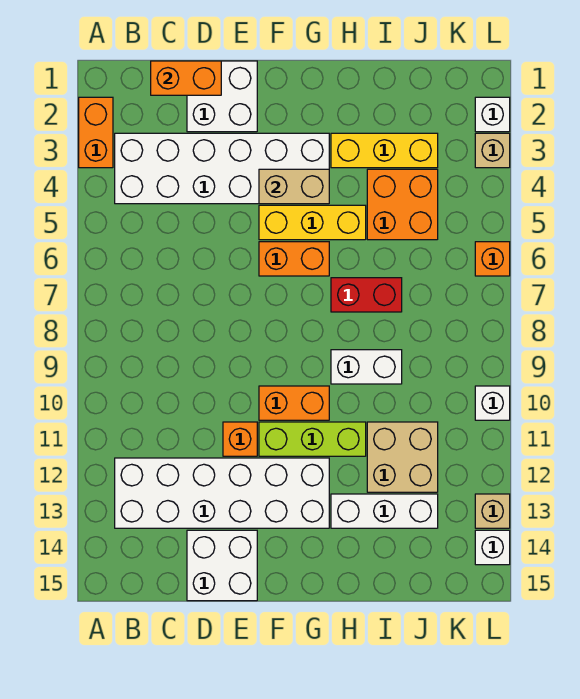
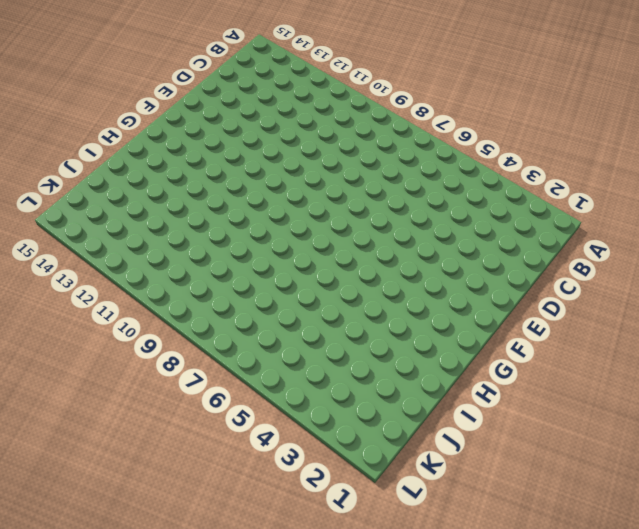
none -> orange brick A2:A3 level 1
none -> white brick B3:G4 level 1
none -> white brick B12:G13 level 1

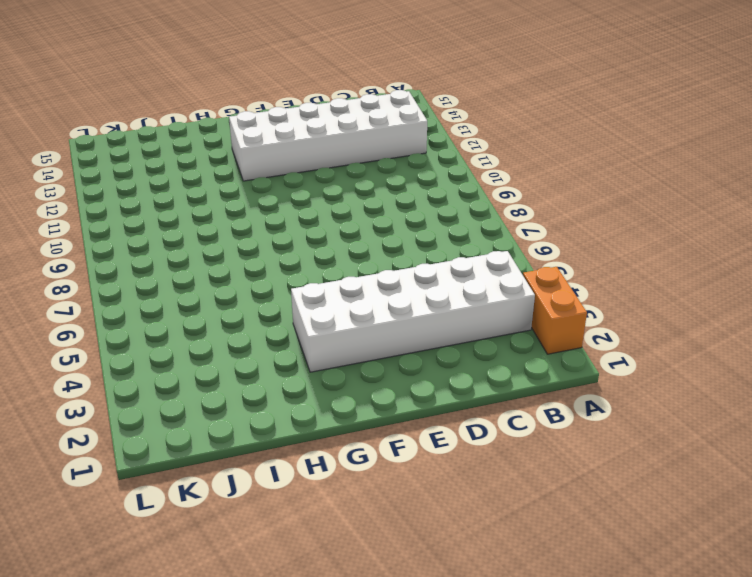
none -> white brick D1:E2 level 1
none -> white brick D14:E15 level 1
none -> orange brick E11 level 1

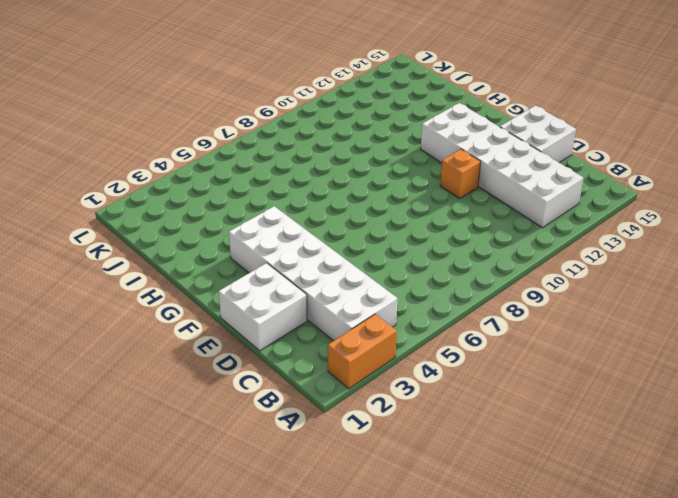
none -> yellow brick F5:H5 level 1
none -> orange brick F6:G6 level 1
none -> orange brick F10:G10 level 1

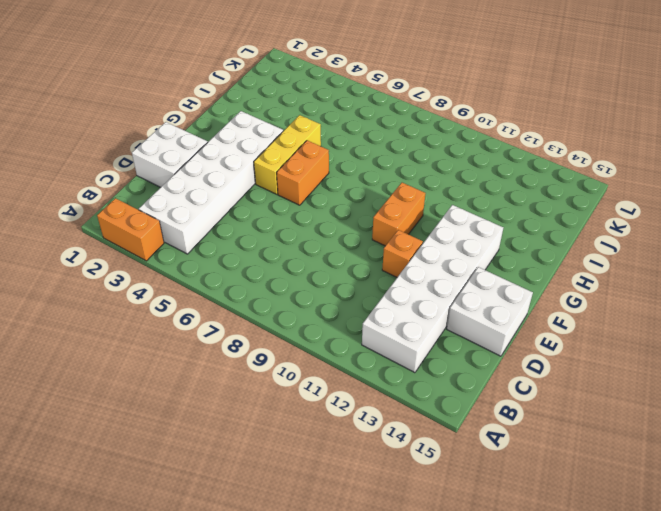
none -> lime brick F11:H11 level 1
none -> yellow brick H3:J3 level 1
none -> red brick H7:I7 level 1

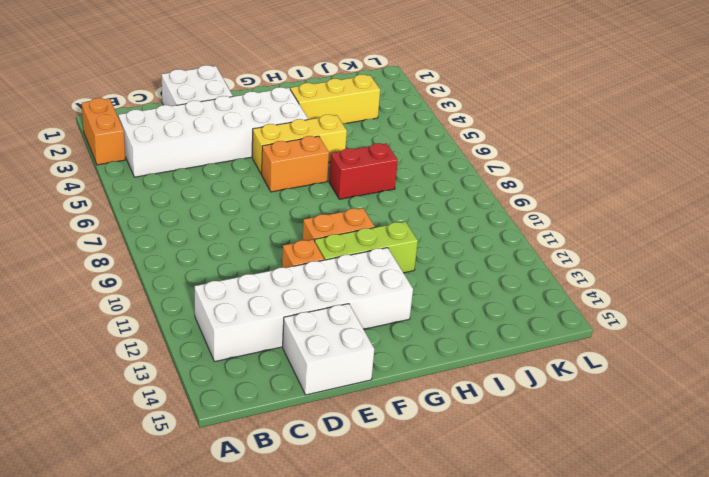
none -> white brick H9:I9 level 1
none -> white brick H13:J13 level 1
none -> orange brick I4:J5 level 1

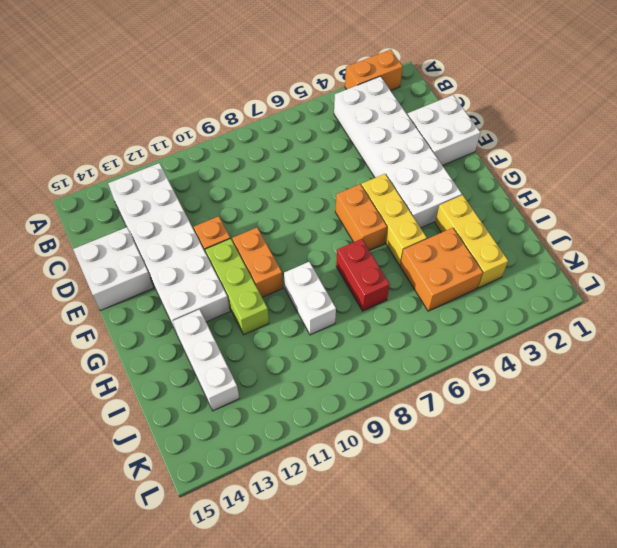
none -> tan brick I11:J12 level 1
none -> white brick L2 level 1
none -> tan brick L3 level 1

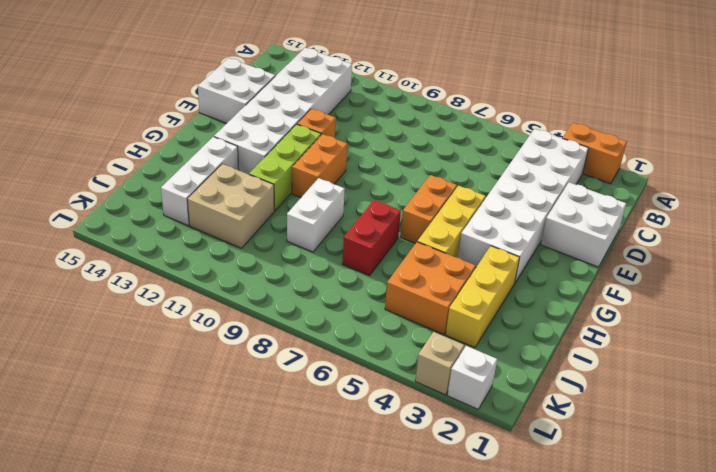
none -> orange brick L6 level 1
none -> white brick L10 level 1
none -> tan brick L13 level 1

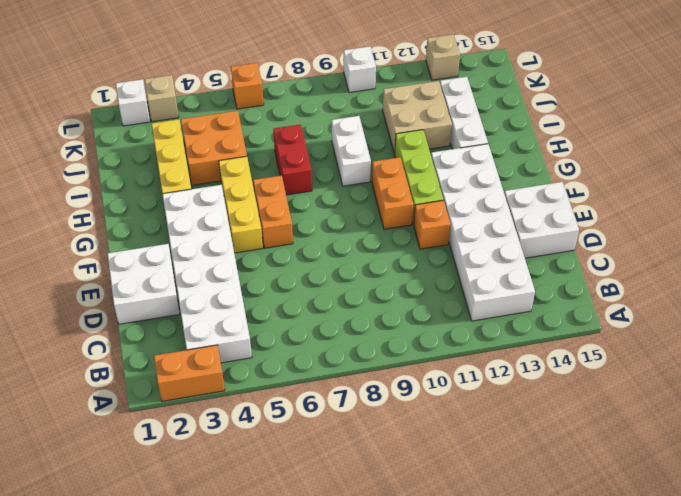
none -> white brick L14 level 1
none -> orange brick C1:D1 level 2
none -> tan brick F4:G4 level 2

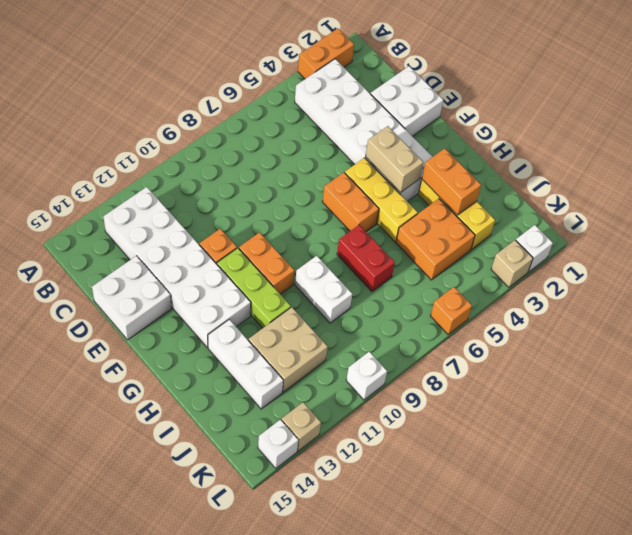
orange brick H3:I3 level 2 -> orange brick C1:D1 level 2

